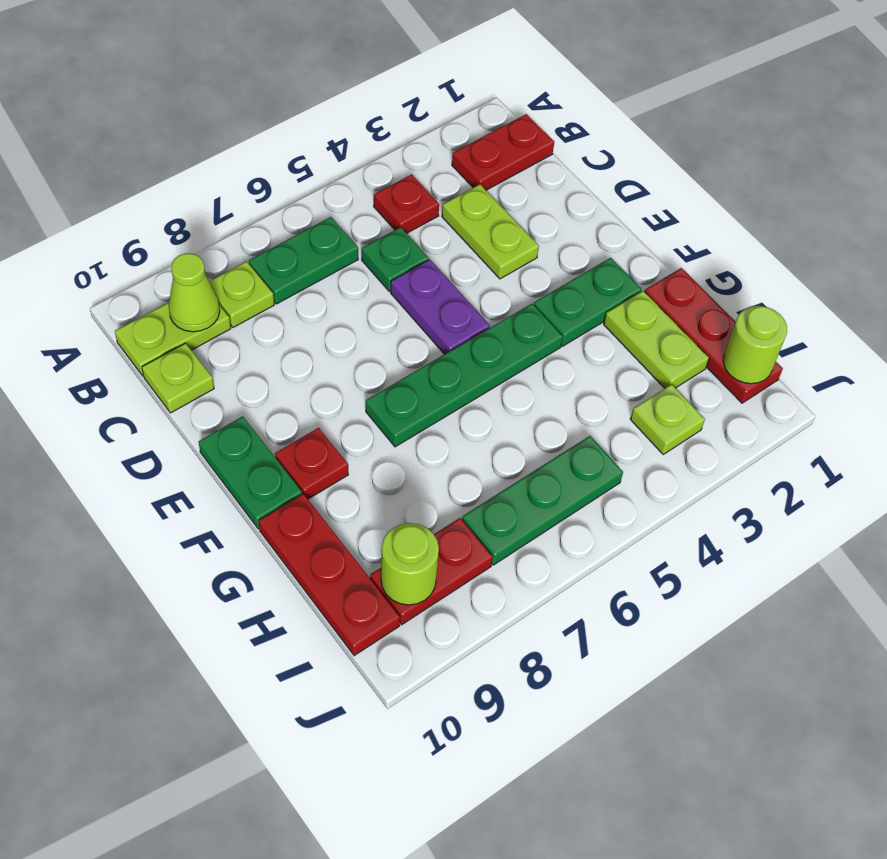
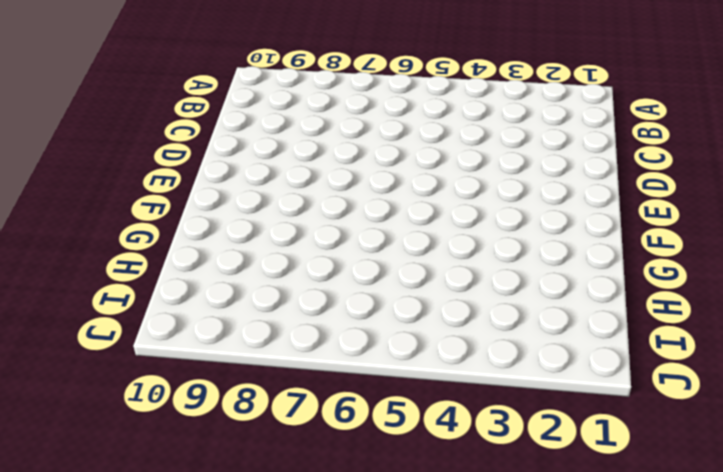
none -> red plate B1:B2 level 1
none -> red plate B4 level 1
none -> green plate B6:B7 level 1

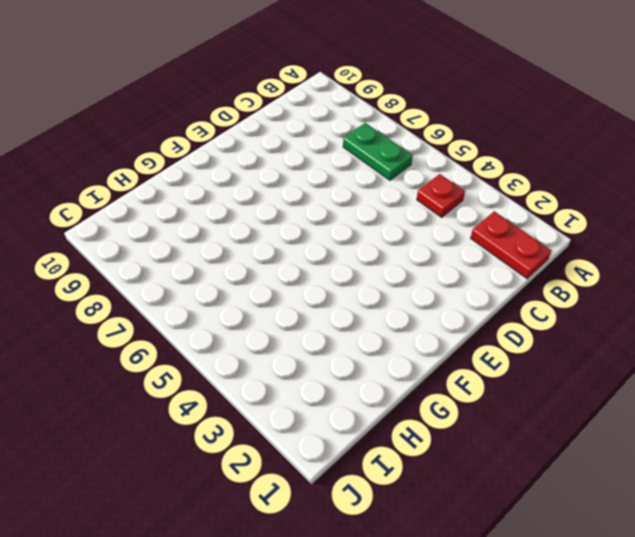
none -> lime plate B8 level 1
none -> lime plate B9:B10 level 1
none -> lime plate C3:D3 level 1

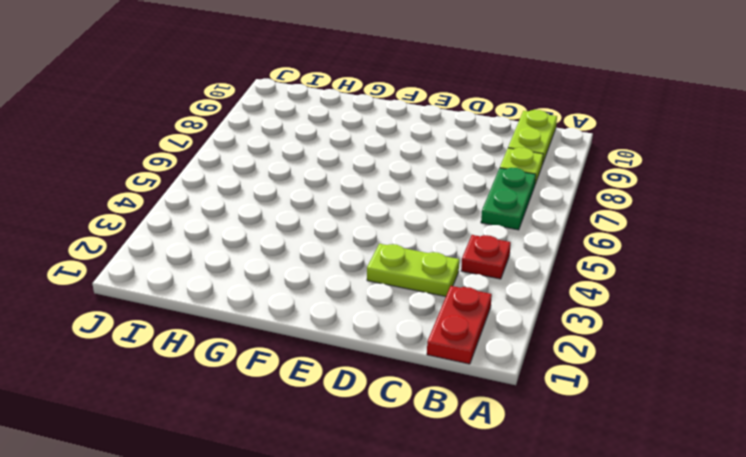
none -> green plate C5 level 1
none -> lime plate C10 level 1
none -> purple plate D5:E5 level 1

